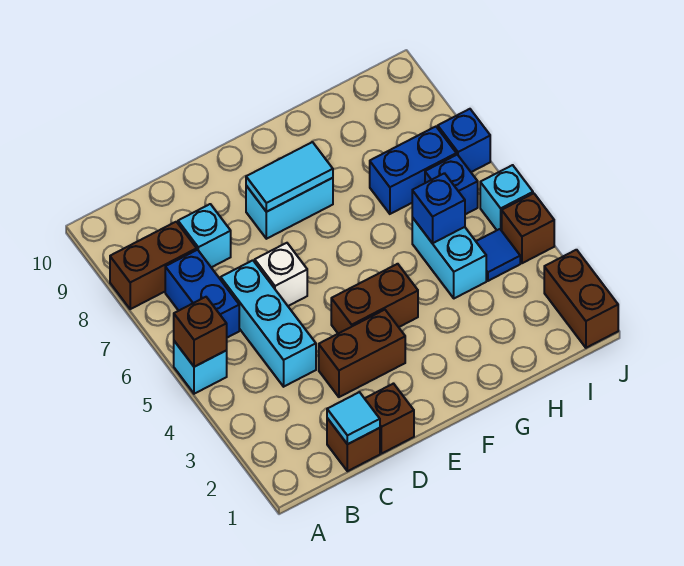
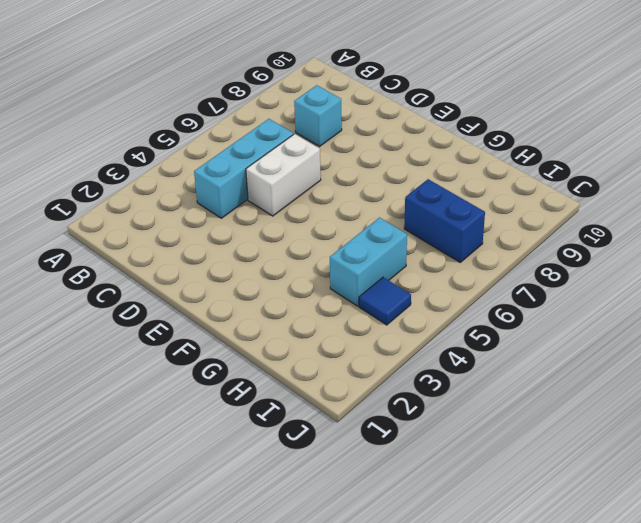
white brick D5:D6 level 1 -> white brick D6 level 1
none -> cyan brick A5 level 1
none -> brown brick A8:B8 level 1
none -> blue brick B6:B7 level 1

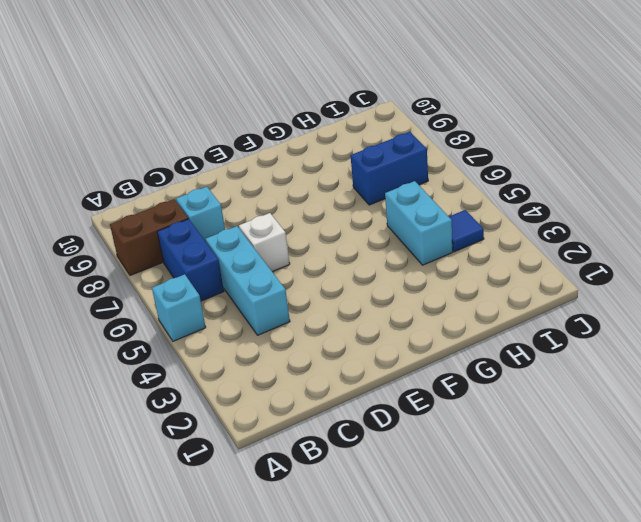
none -> brown brick C1 level 1
none -> brown brick D1 level 1
none -> brown brick D3:E3 level 1

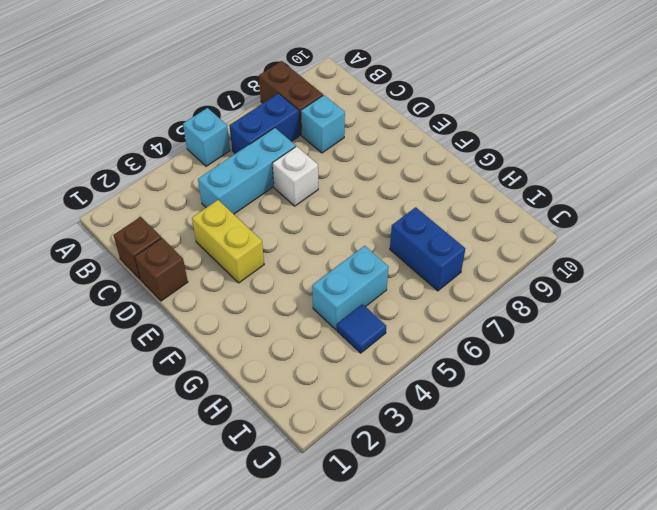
yellow brick D3:E3 level 1 -> brown brick D3:E3 level 1
none -> brown brick E4:F4 level 1
none -> cyan brick E8:F8 level 1
none -> blue brick I6 level 1

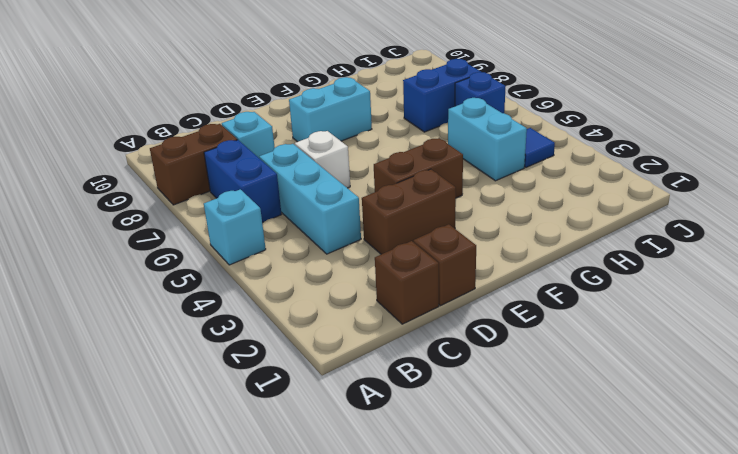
none -> brown brick J1:J2 level 1
none -> brown brick J4 level 1
none -> cyan brick J5 level 1

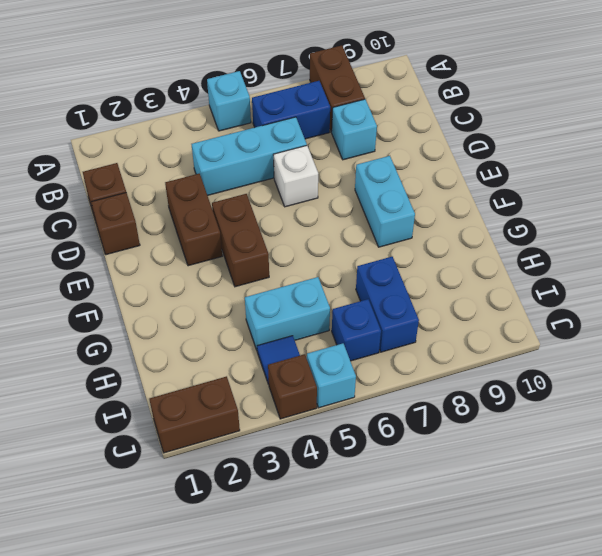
none -> blue brick J7 level 1
none -> brown brick A5 level 2
none -> cyan tile C1 level 2

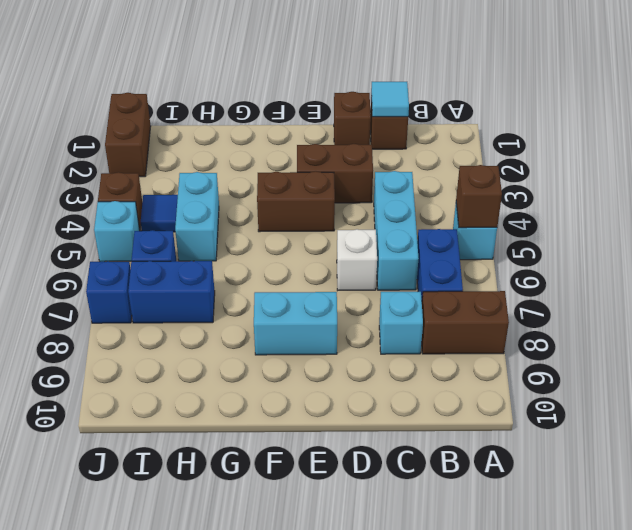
none -> cyan tile E8:F8 level 2
none -> blue brick H5 level 2

